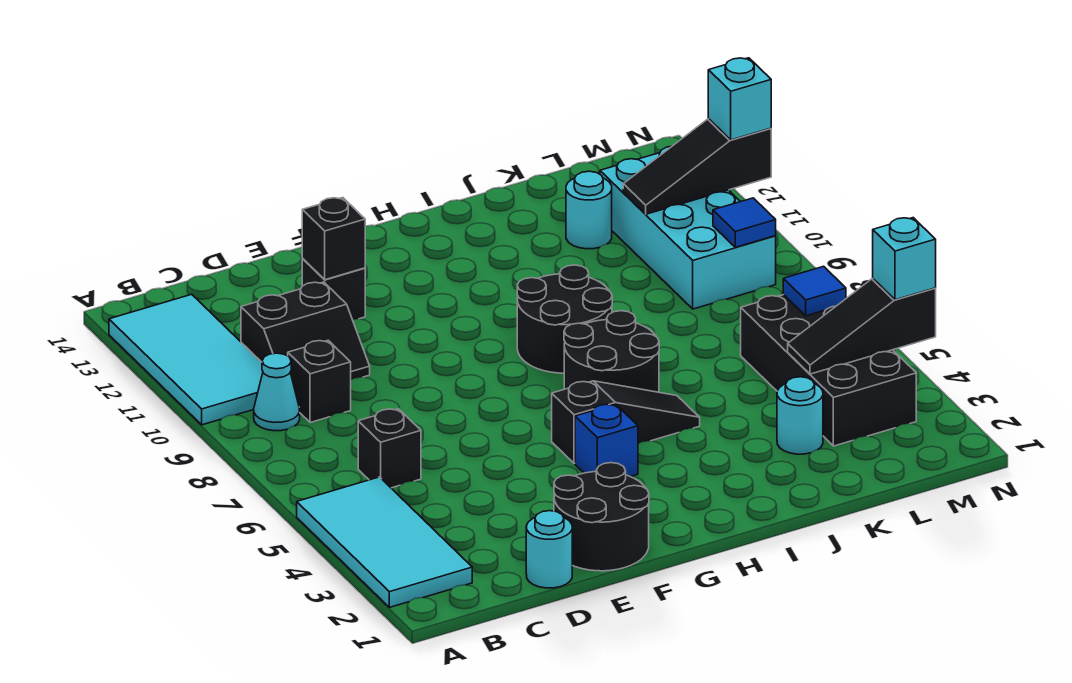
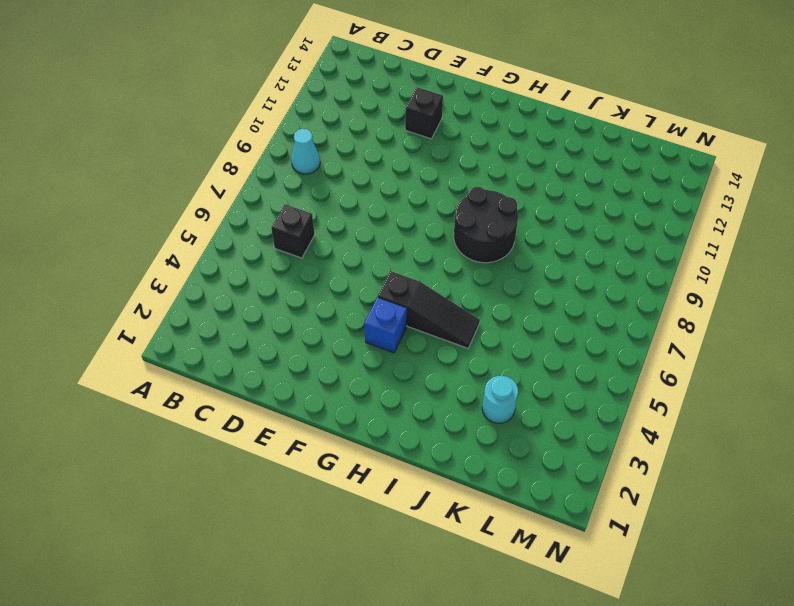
none -> cyan tile A2:B5 level 1
none -> cyan tile A10:B13 level 1
none -> black brick C9 level 1

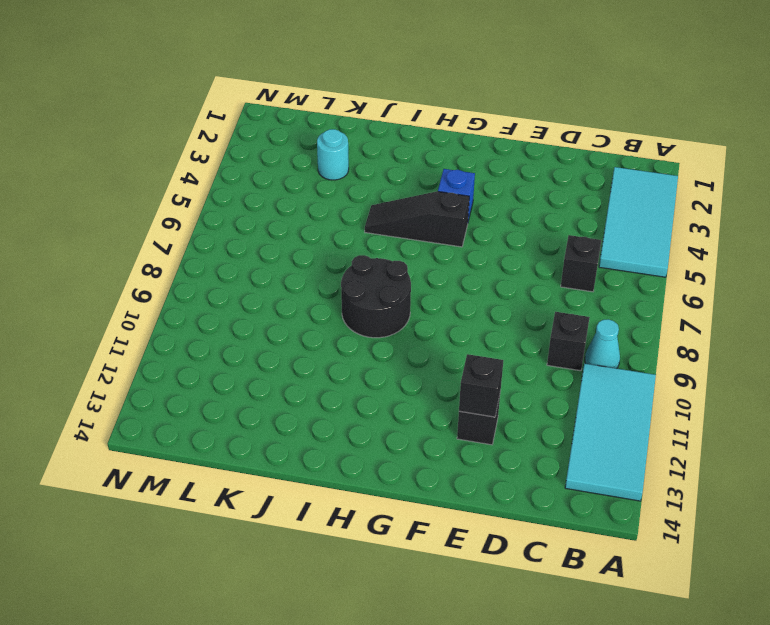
none -> black slope C10:D11 level 1 top 11
none -> cyan round brick D1 level 1
none -> black round brick E1:F2 level 1

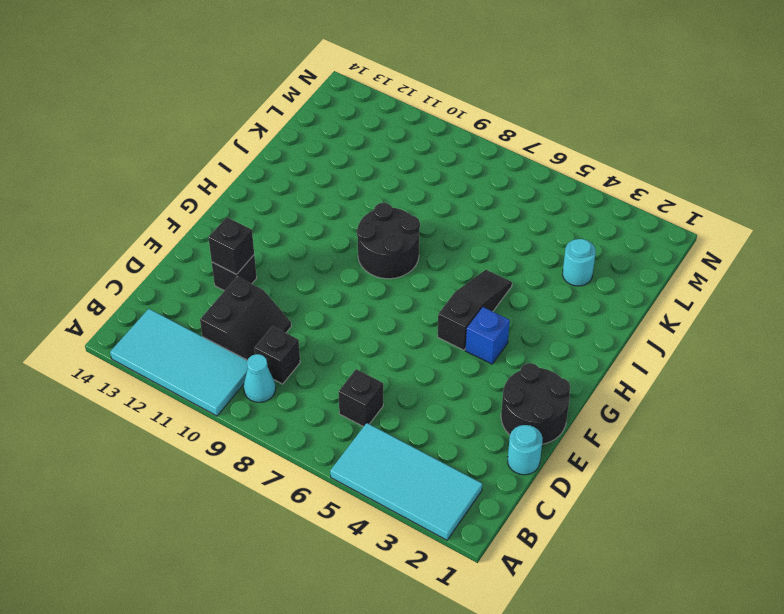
none -> black round brick H6:I7 level 1
none -> cyan round brick K12 level 1
none -> black brick L3:M6 level 1

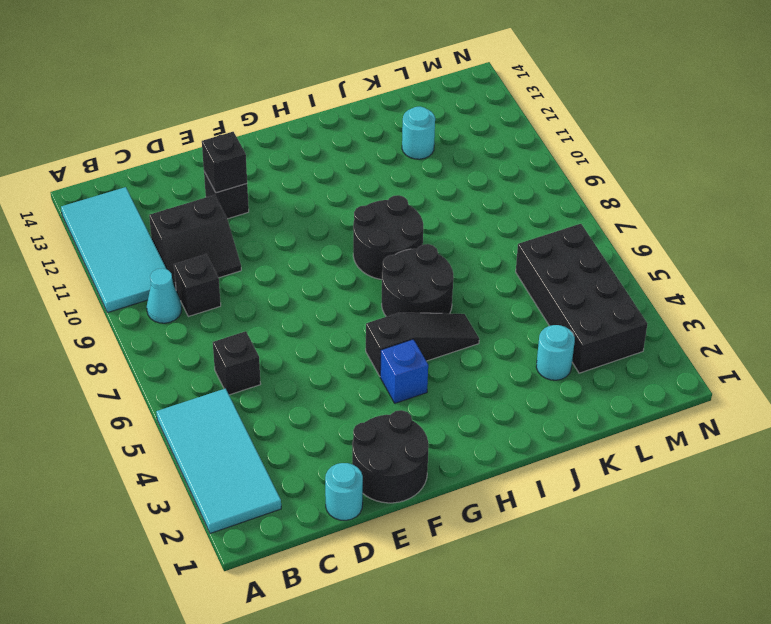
none -> cyan brick L9:M12 level 1
none -> black slope L4:N4 level 2 top N
none -> black slope L11:N11 level 2 top N

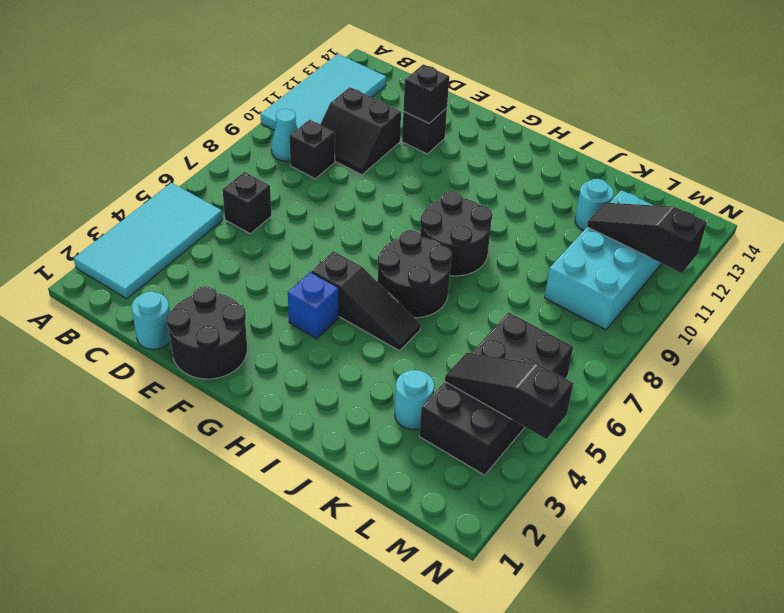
none -> blue tile M6 level 2
none -> blue tile M9 level 2
none -> cyan brick N4 level 3

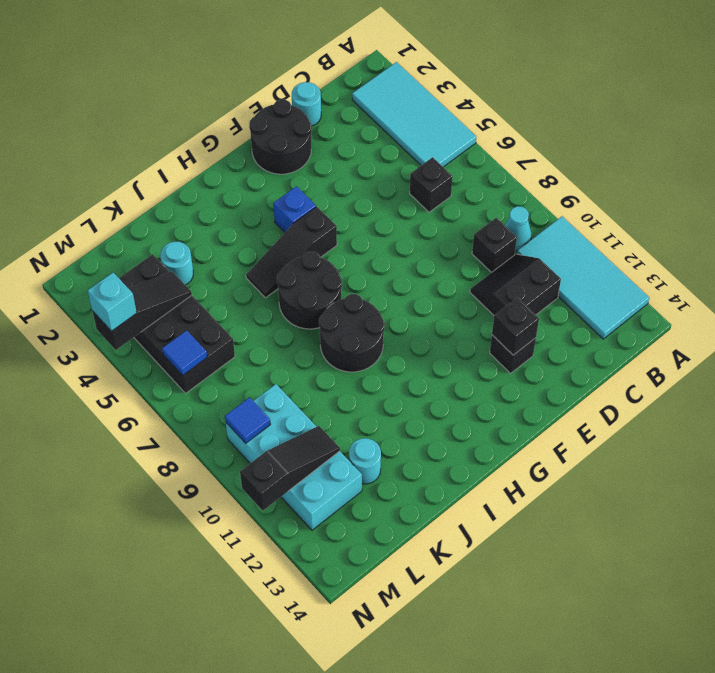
none -> cyan brick N11 level 3

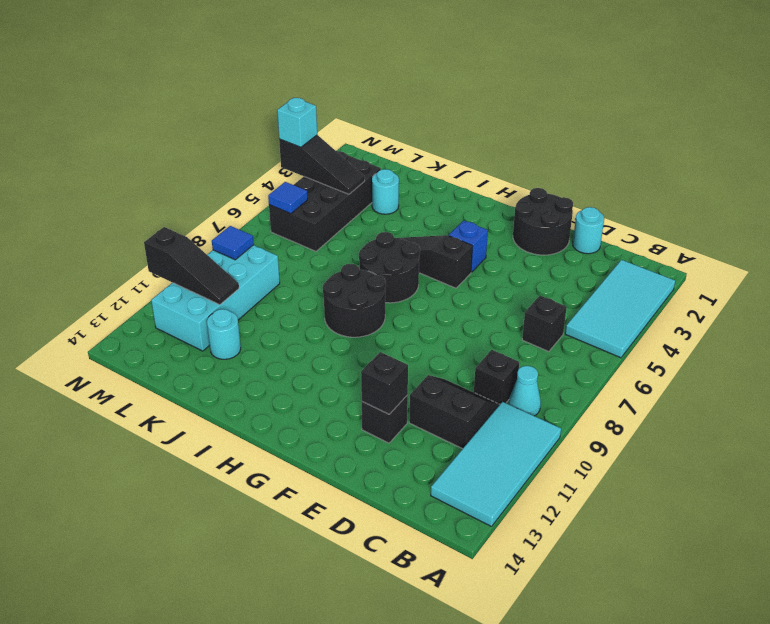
none -> cyan brick N11 level 3

